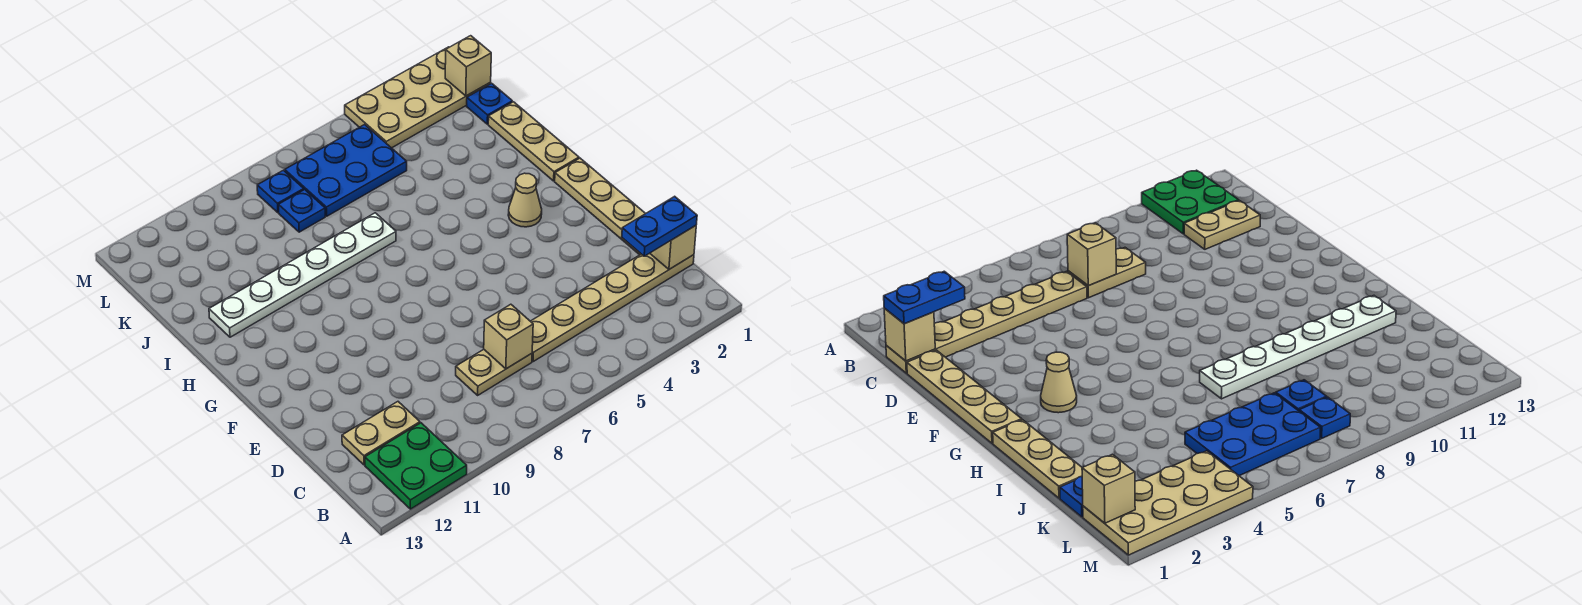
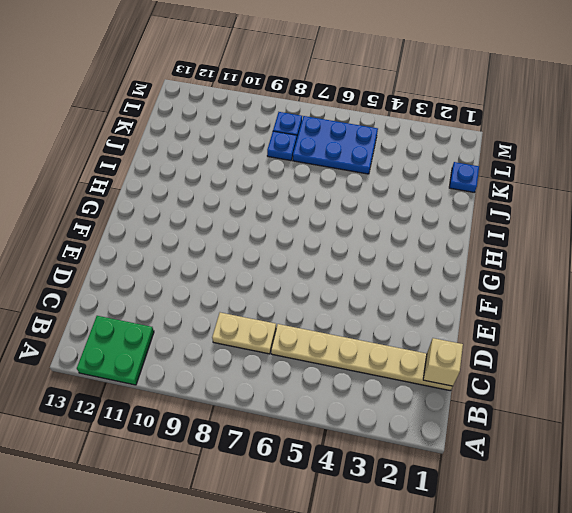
none -> tan plate C11:C12 level 1
none -> tan plate D1:G1 level 1
none -> tan cone G3 level 1

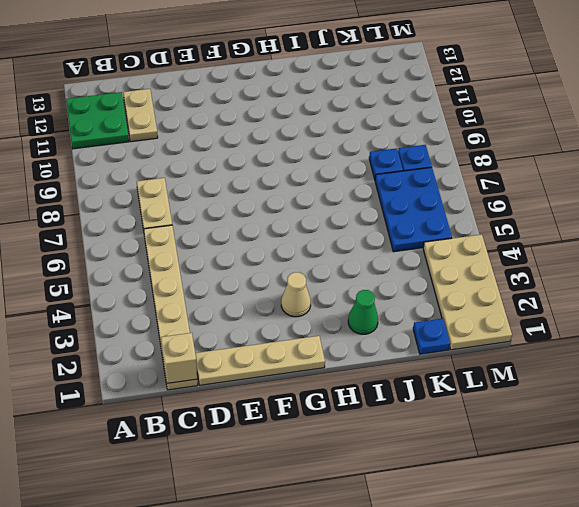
green cone I2 level 1 -> none
none -> tan plate H1:J1 level 1
none -> white plate I7:I12 level 1
none -> tan brick C7 level 2

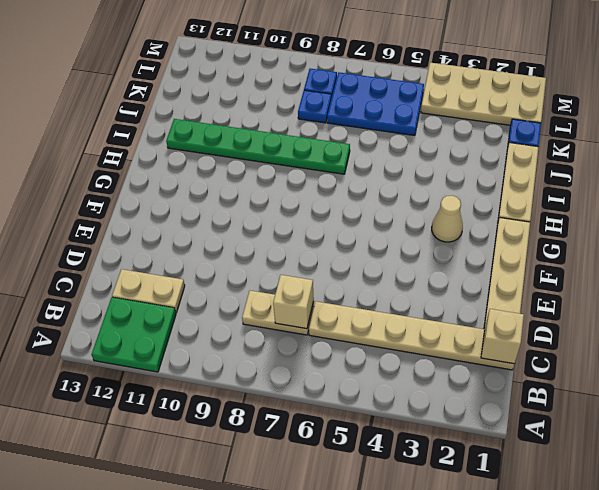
green plate I7:I12 level 1 -> white plate I7:I12 level 1
none -> tan brick L1 level 2
none -> blue plate C1:C2 level 3

